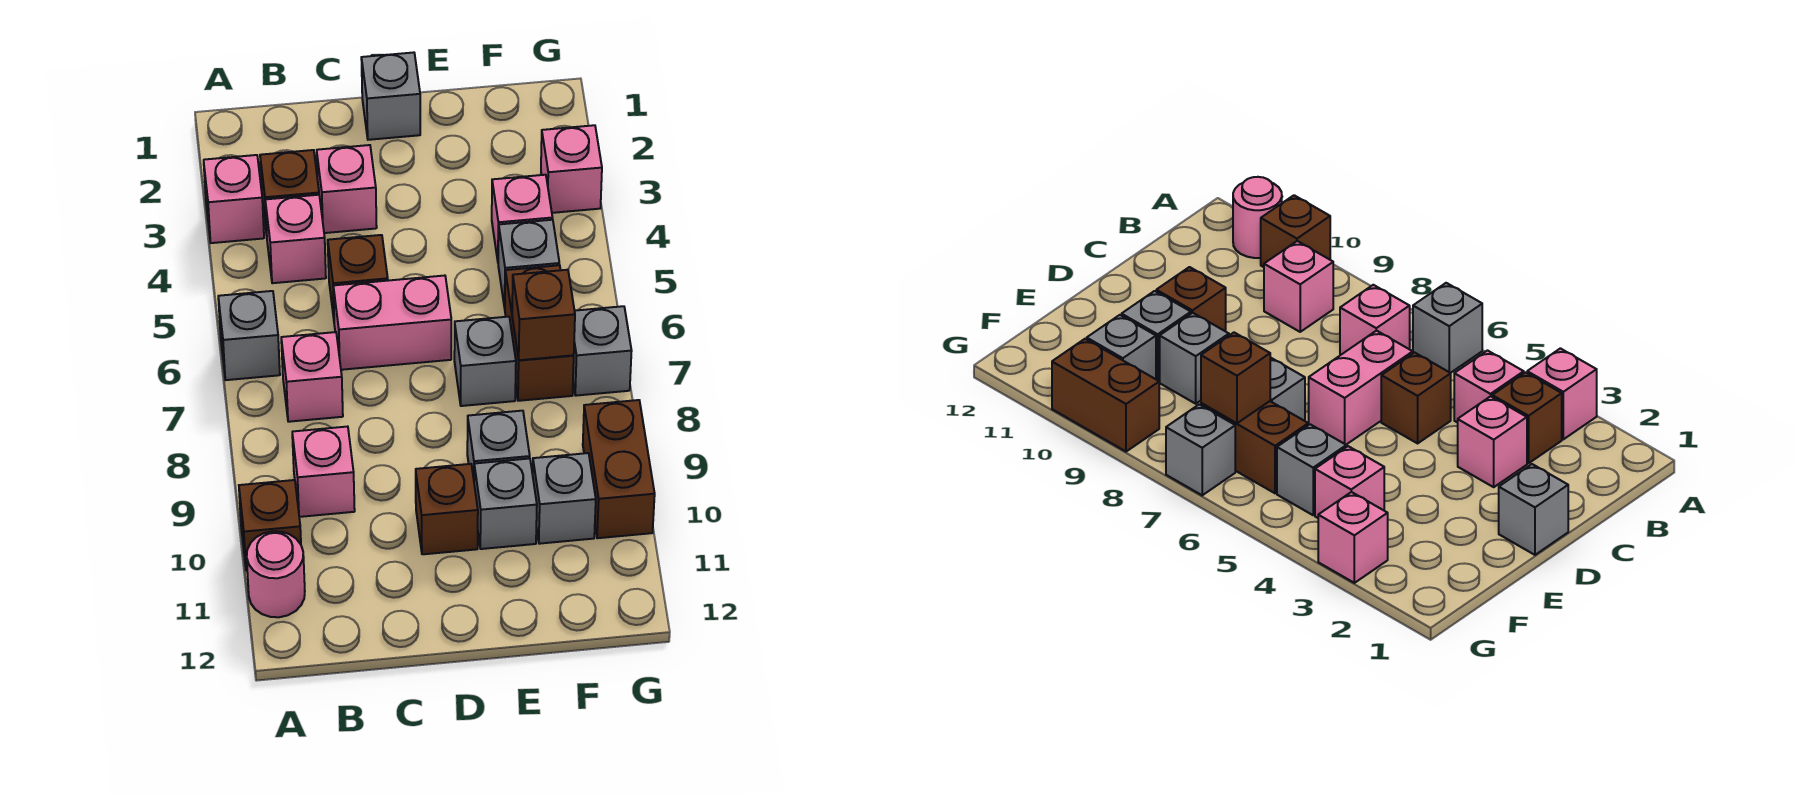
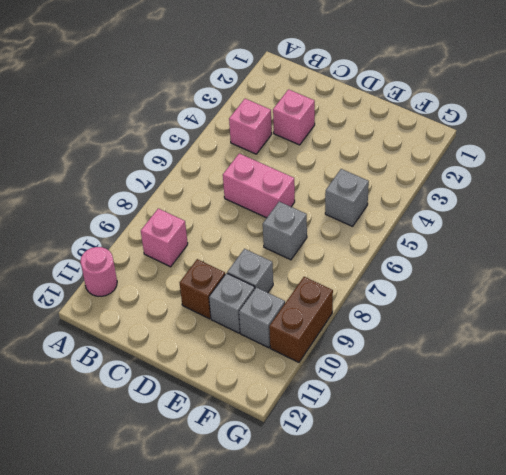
none -> pink brick A3 level 1
none -> grey brick A6 level 1
none -> brown brick A10 level 1

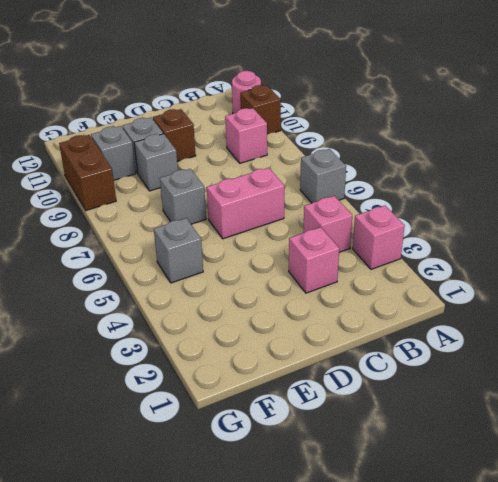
none -> brown brick B3 level 1
none -> pink brick B7 level 1
none -> brown brick C5 level 1

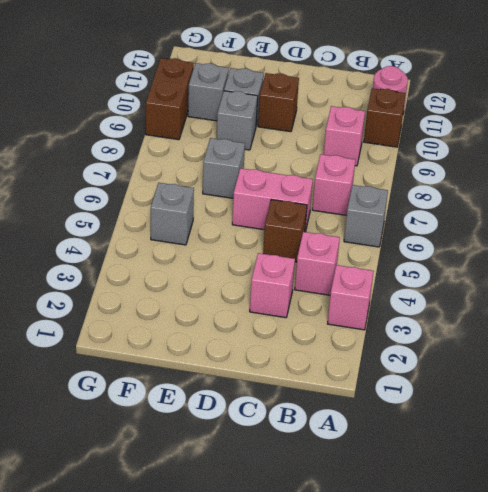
none -> brown brick B3 level 1
none -> grey brick D1 level 1
none -> pink brick F4 level 1

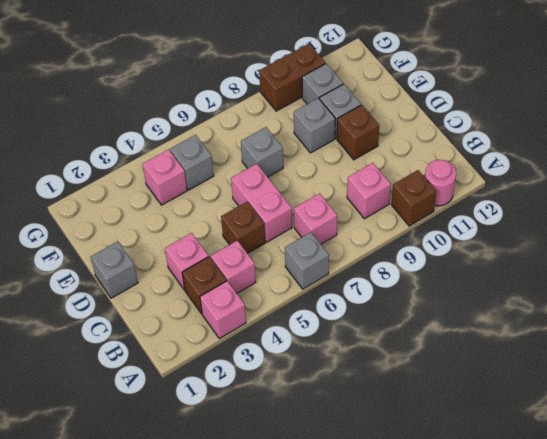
none -> brown brick F6:F7 level 1
none -> pink brick G3 level 1
none -> grey brick G7 level 1

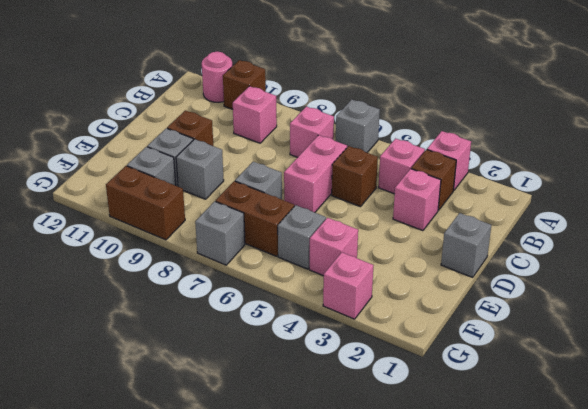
none -> brown brick F7 level 2

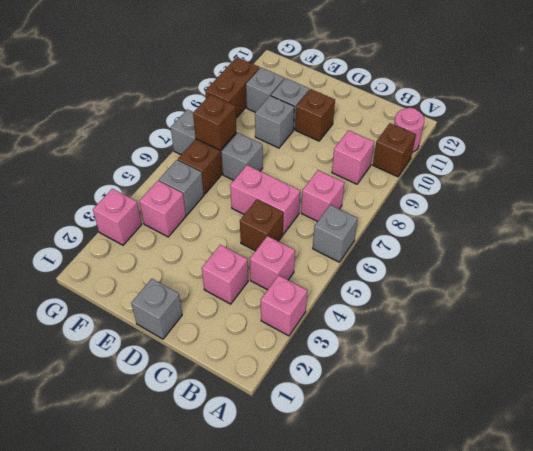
none -> brown brick B3 level 1

